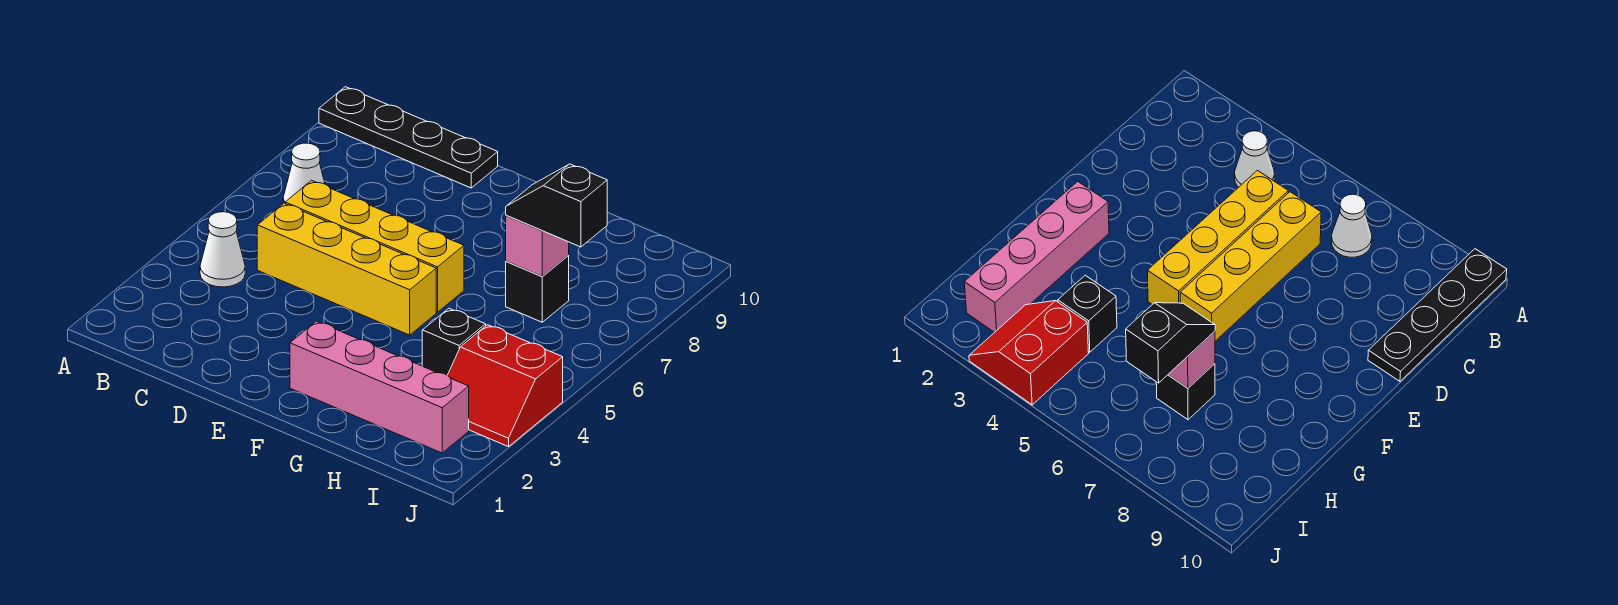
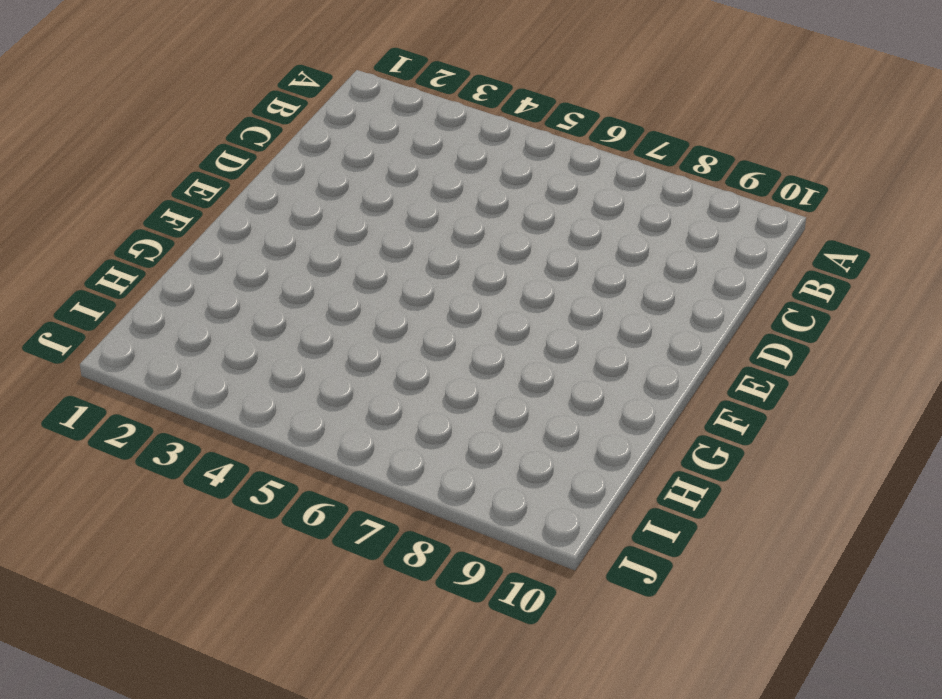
none -> black plate A10:D10 level 1
none -> white cone B4 level 1

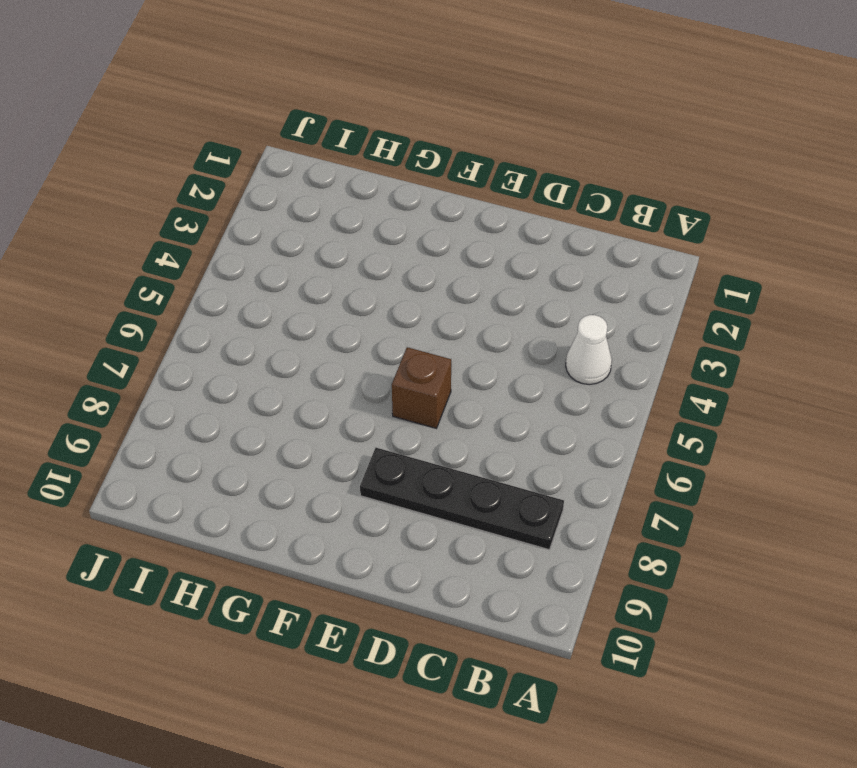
black plate B8:E8 level 1 -> black plate A10:D10 level 1
brown brick E6 level 1 -> yellow brick C6:F6 level 1
none -> white cone B7 level 1
none -> yellow brick C5:F5 level 1

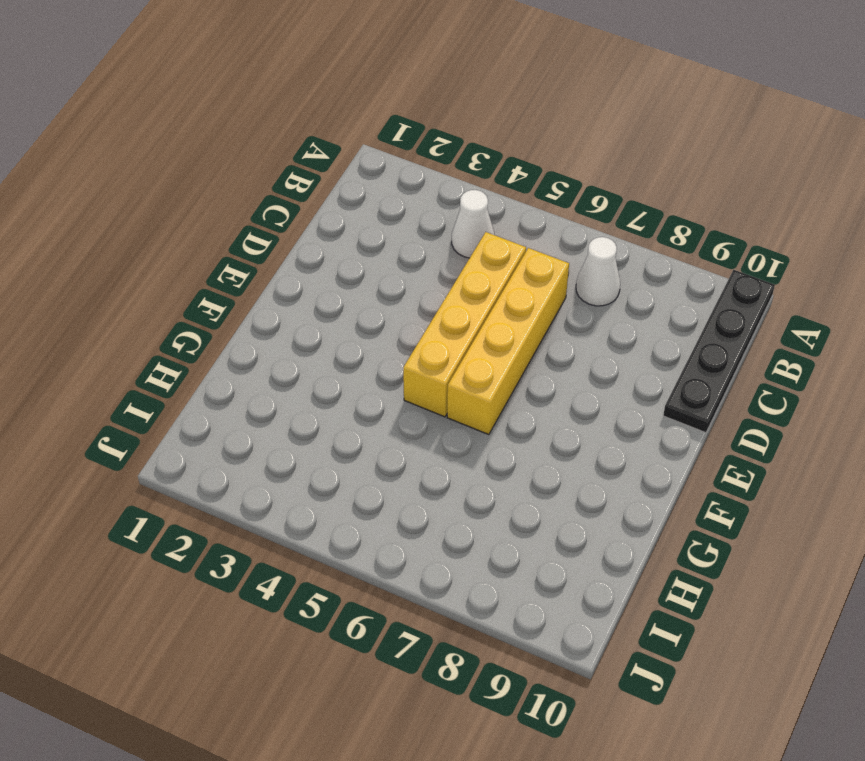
none -> pink brick F2:I2 level 1
none -> black brick H4 level 1

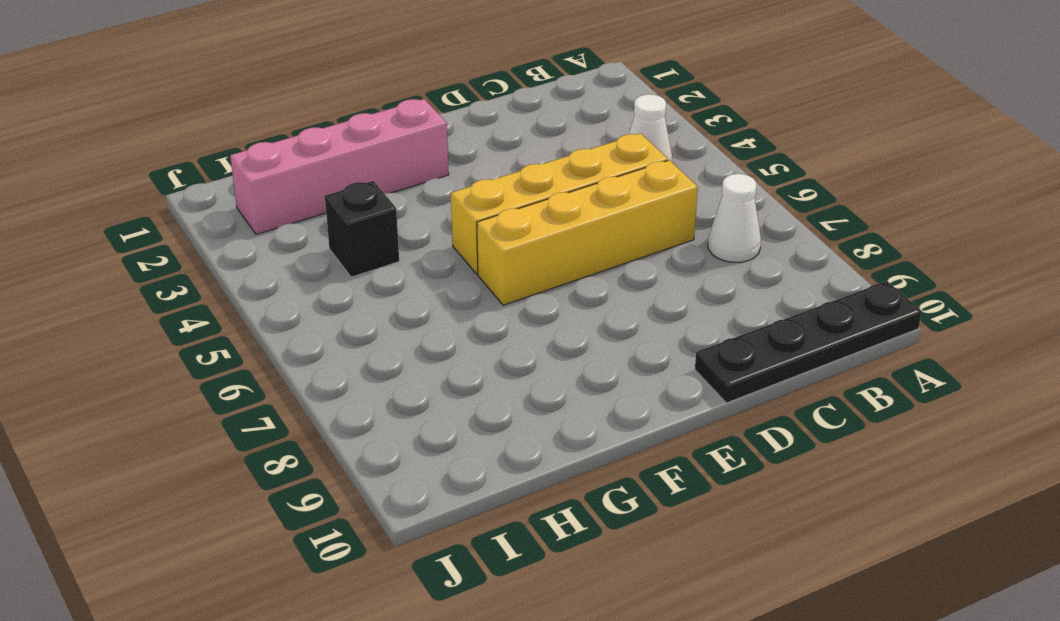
none -> black brick H7 level 1
none -> red slope I3:J4 level 1 top 4

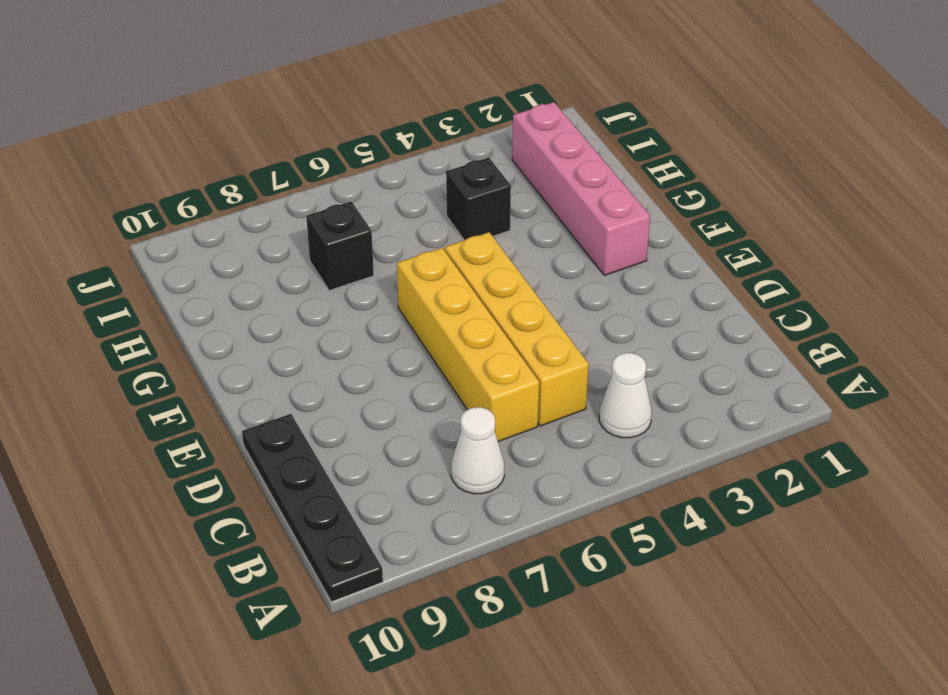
none -> red slope I3:J4 level 1 top 4
none -> pink brick H7 level 2

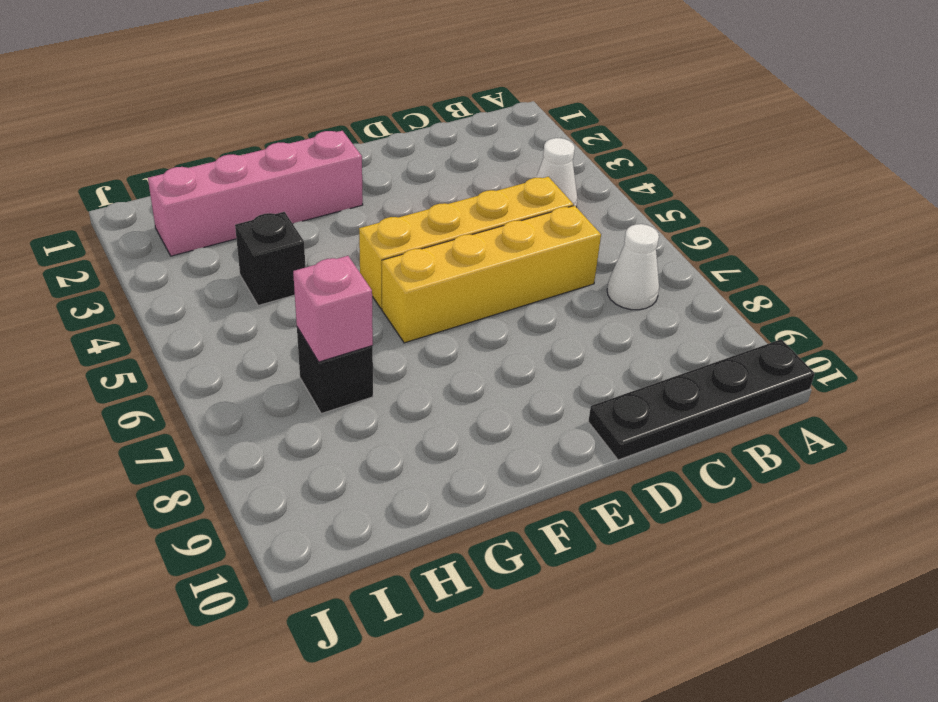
none -> red slope I3:J4 level 1 top 4
none -> black slope H7:I7 level 3 top I

